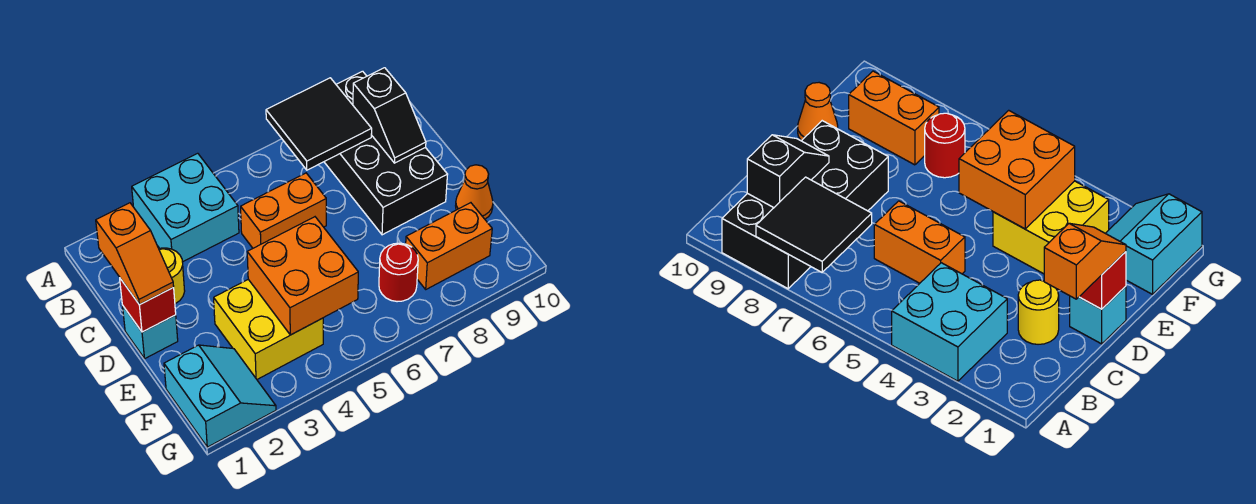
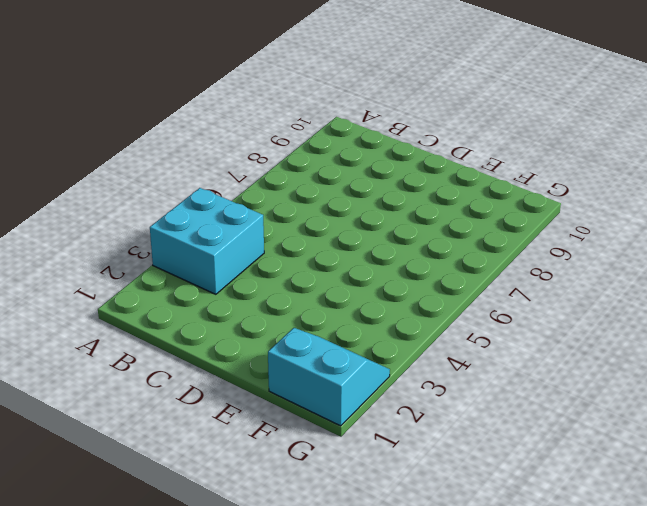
none -> black brick A8:D9 level 1
none -> yellow round brick C2 level 1
none -> orange brick C5:C6 level 1

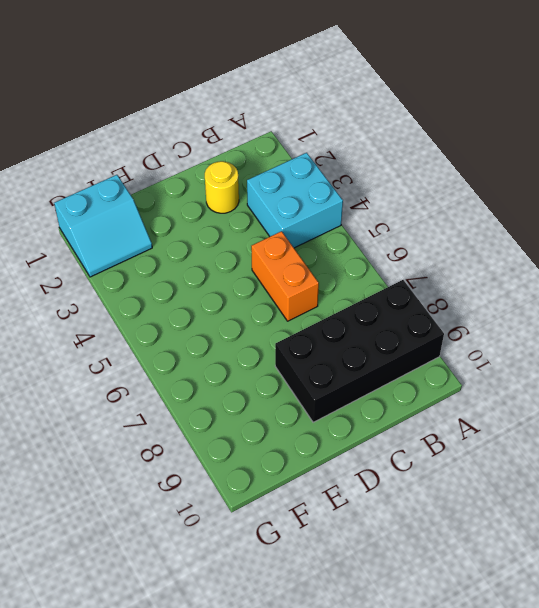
none -> cyan brick D1 level 1
none -> yellow brick E3:F4 level 1
none -> orange cone E10 level 1

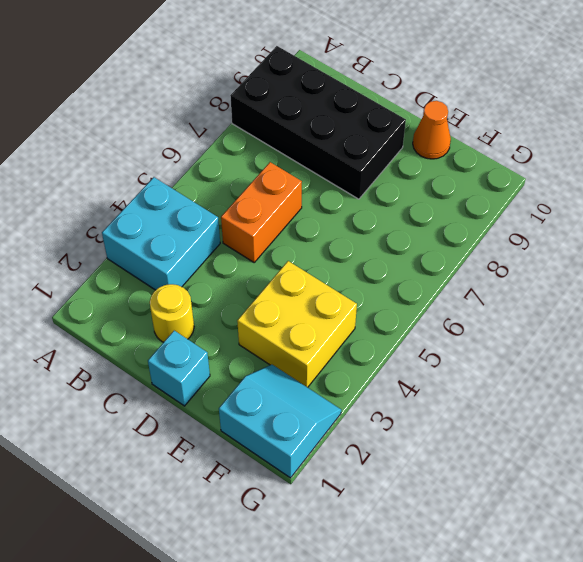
none -> red round brick F7 level 1
none -> orange brick F8:F9 level 1
none -> black tile A7:B8 level 2

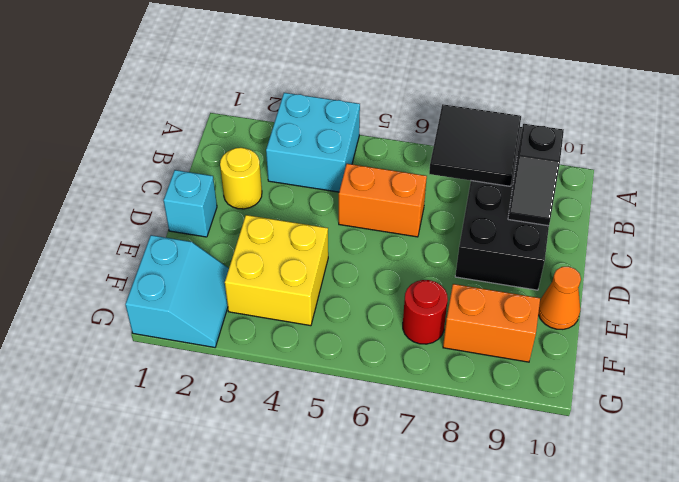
none -> red brick D1 level 2
none -> orange brick E4:F5 level 2
none -> orange slope C1:D1 level 3 top C

